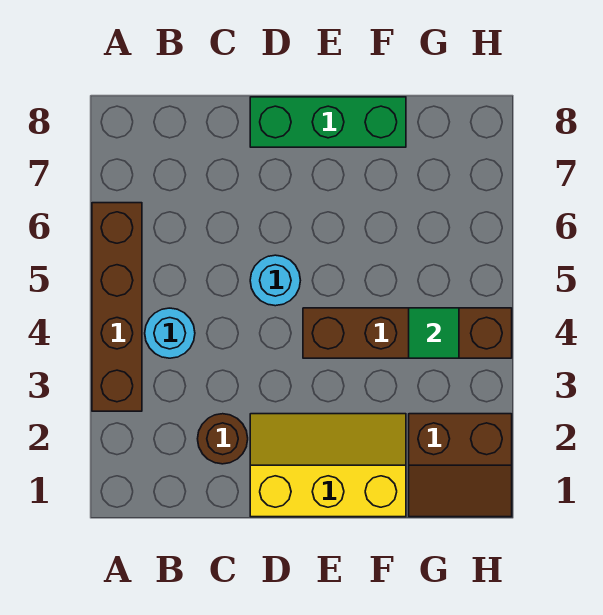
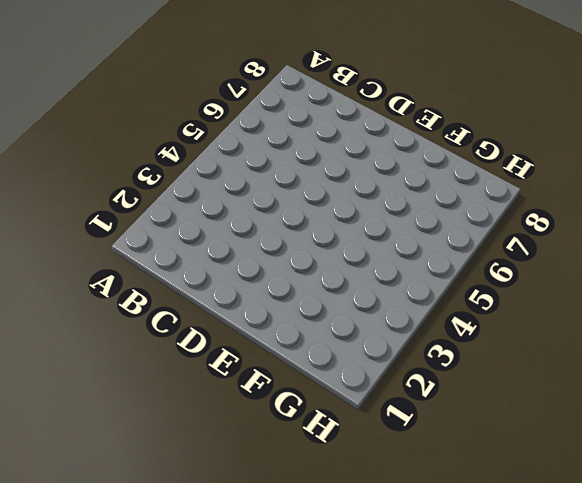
none -> brown brick A3:A6 level 1
none -> cyan round brick B4 level 1

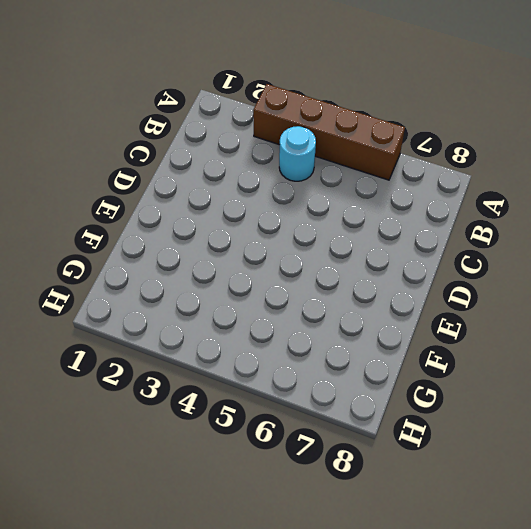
none -> brown round brick C2 level 1
none -> yellow slope D1:F2 level 1 top 1

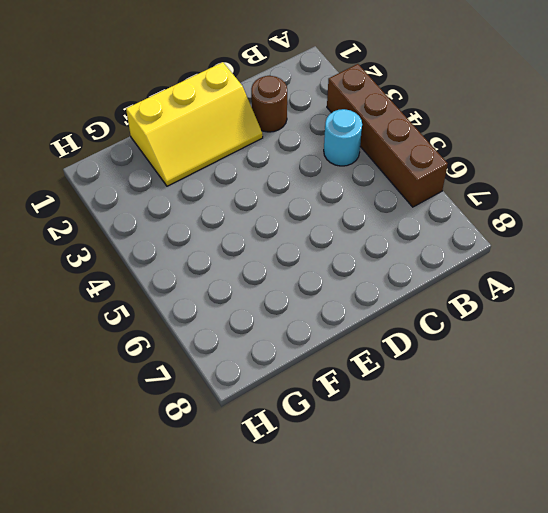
none -> cyan round brick D5 level 1
none -> green brick D8:F8 level 1

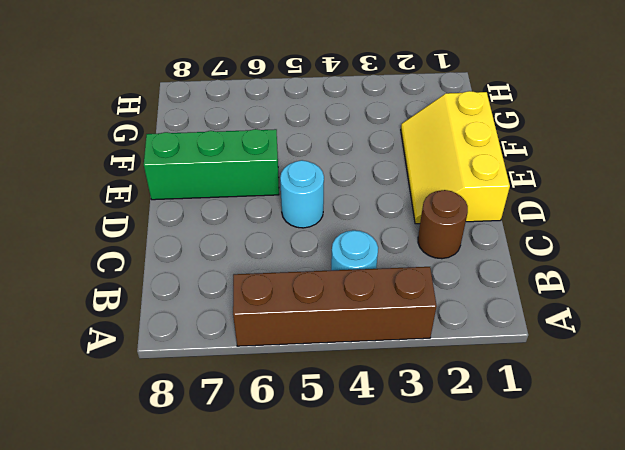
green brick E6:E8 level 1 -> green brick D8:F8 level 1
none -> brown brick E4:H4 level 1
none -> brown slope G1:H2 level 1 top 2

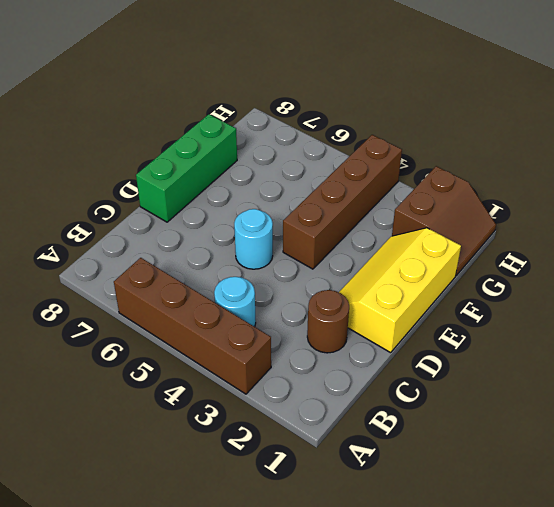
none -> green tile G4 level 2

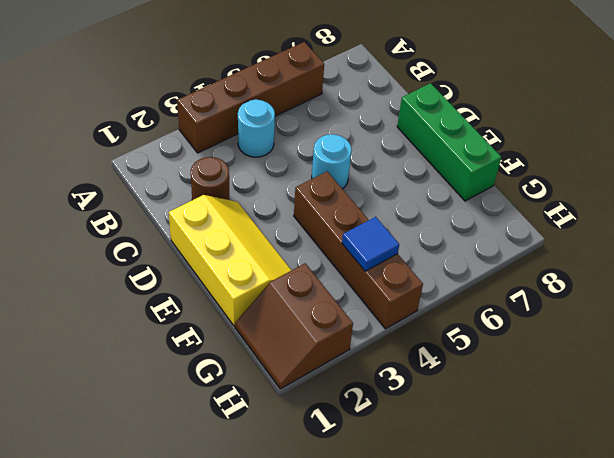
blue tile G4 level 2 -> green tile G4 level 2

